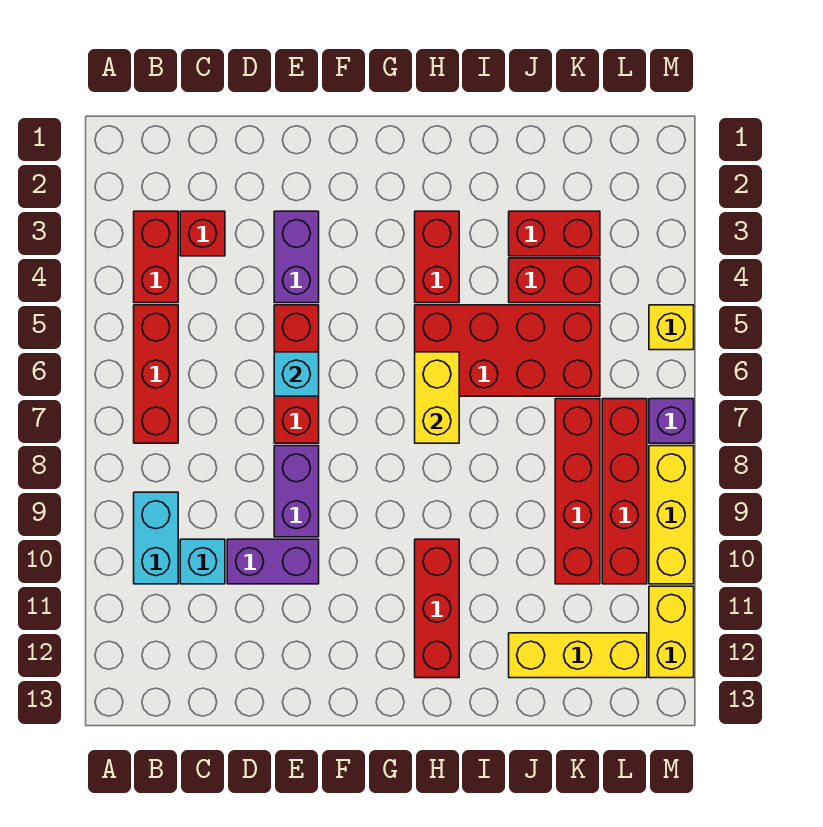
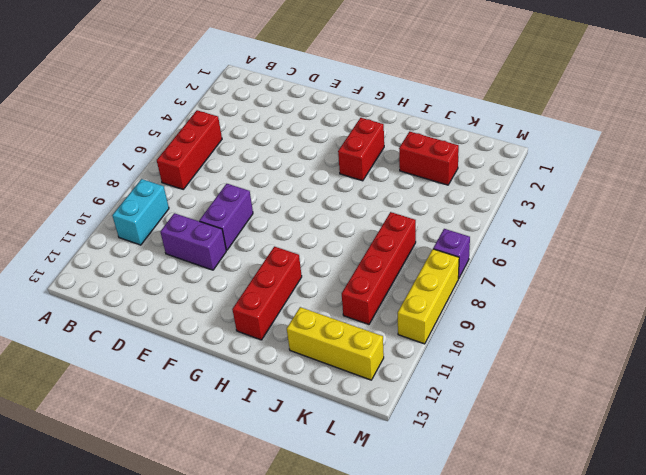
none -> red brick B3:B4 level 1
none -> red brick C3 level 1
none -> cyan brick C10 level 1

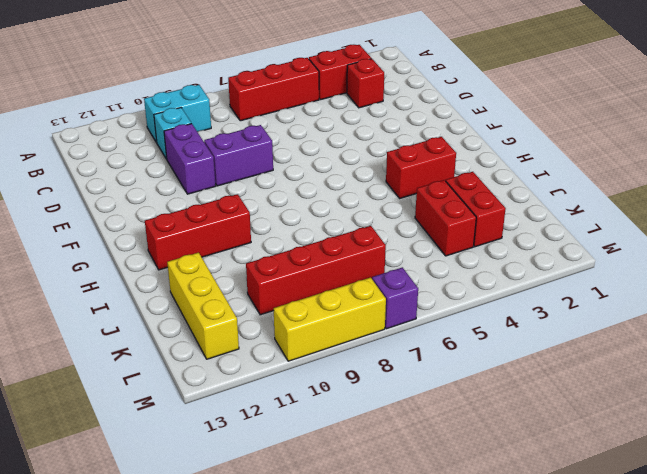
none -> purple brick E3:E4 level 1
none -> red brick E5:E7 level 1
none -> red brick H5:K6 level 1

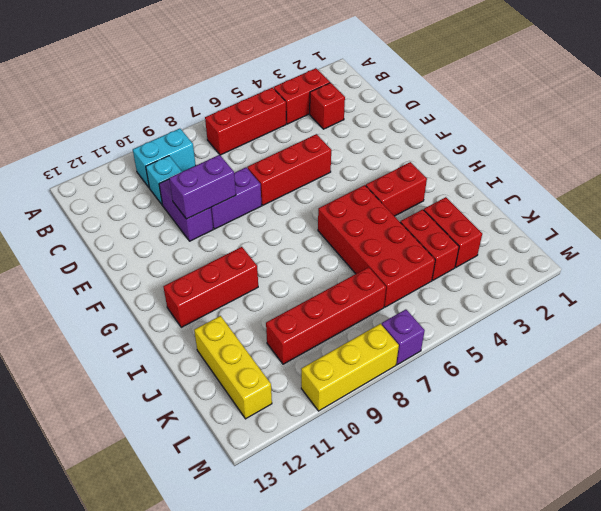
purple brick E9:E10 level 2 -> purple brick E3:E4 level 1
none -> red brick L7:L10 level 1
none -> yellow brick M5 level 1
none -> yellow brick M11:M12 level 1

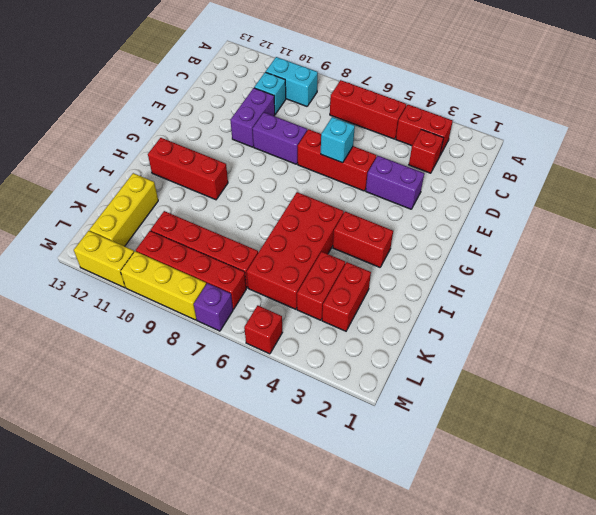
red brick M5 level 1 -> yellow brick M5 level 1
none -> yellow brick H6:H7 level 2

